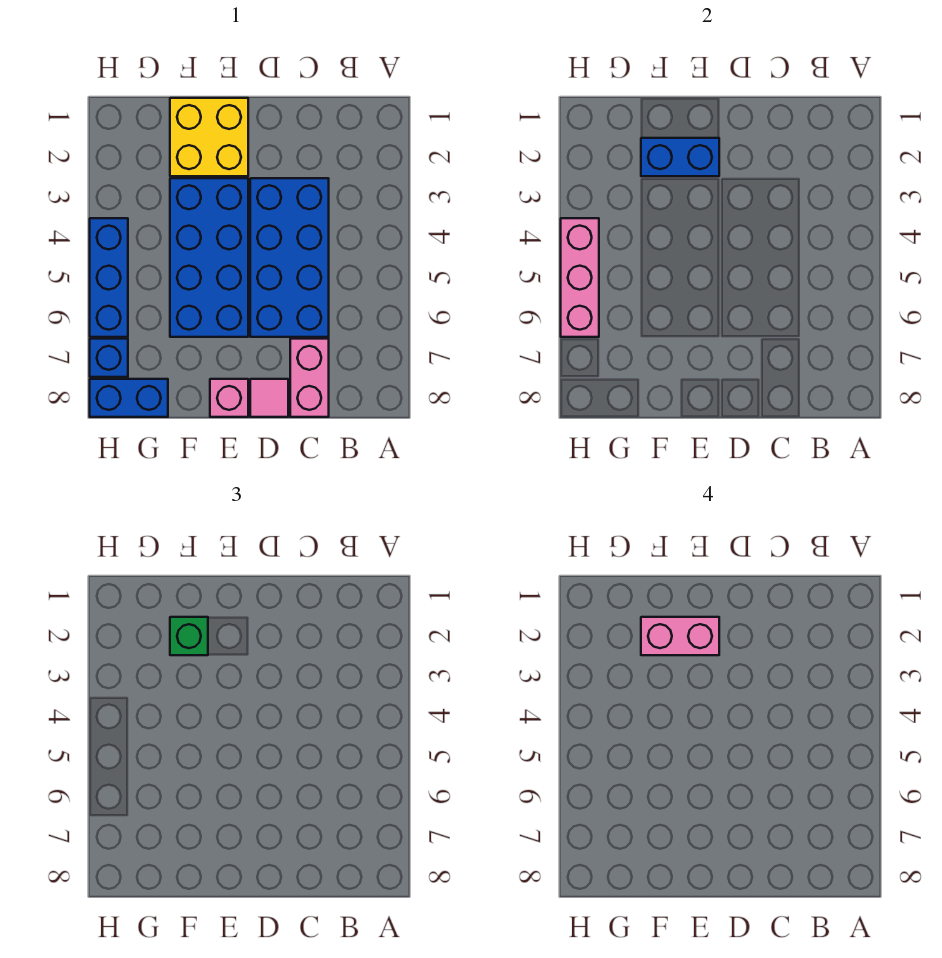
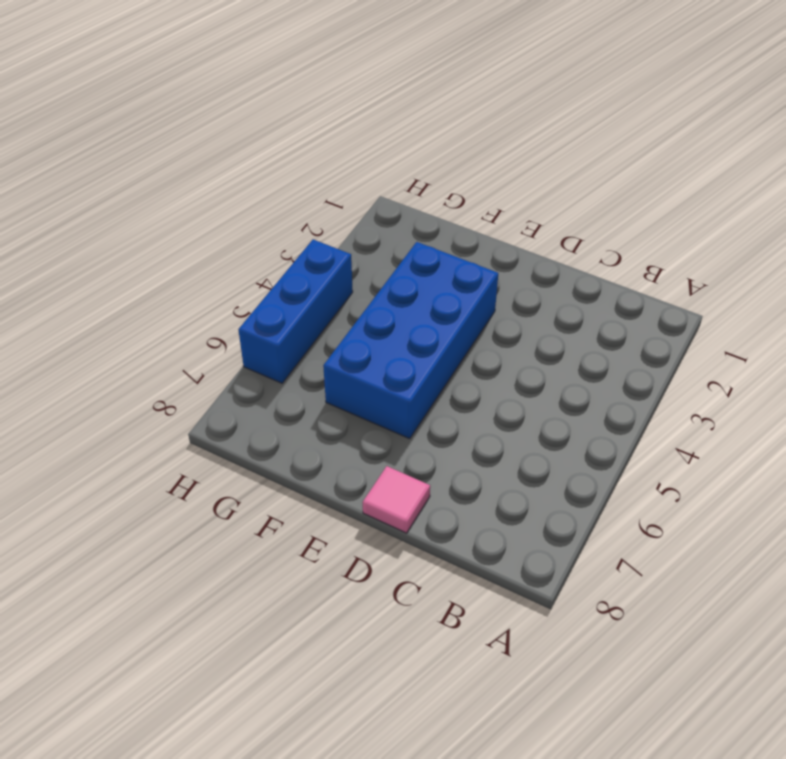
none -> blue brick C3:D6 level 1
none -> pink brick C7:C8 level 1
none -> yellow brick E1:F2 level 1

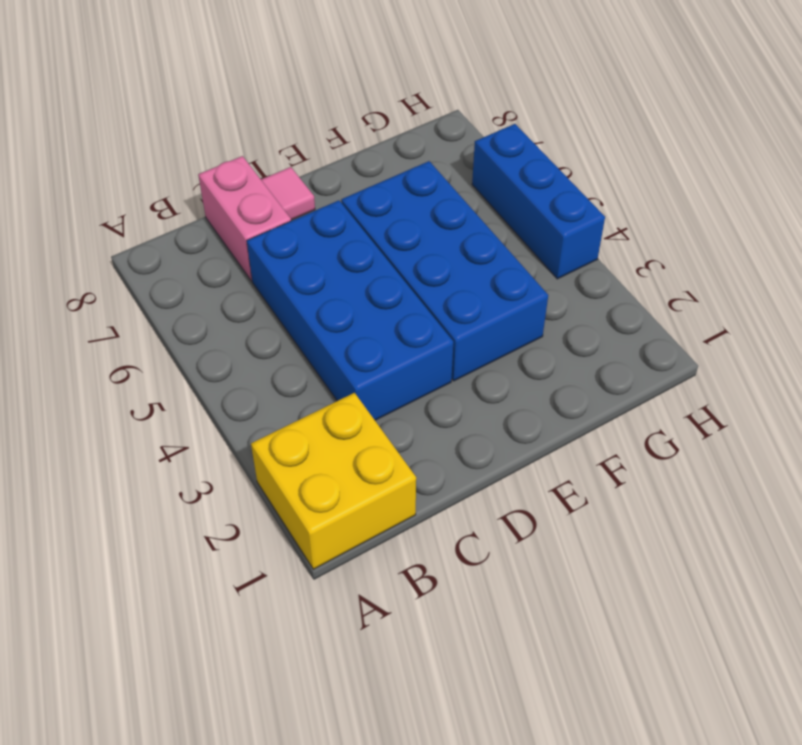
yellow brick A1:B2 level 1 -> yellow brick E1:F2 level 1
none -> pink brick E8 level 1
none -> blue brick G8:H8 level 1
none -> blue brick H7 level 1

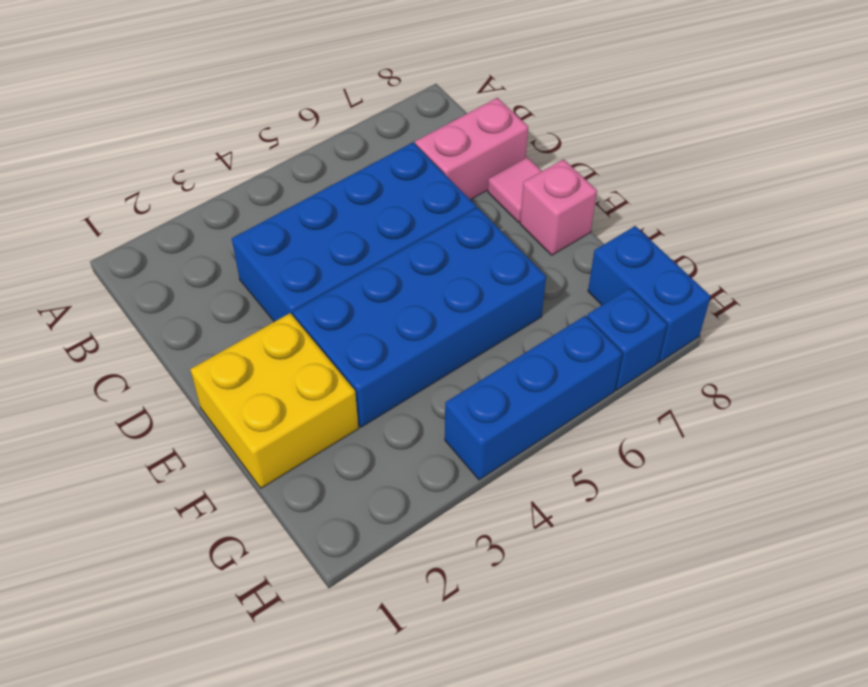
none -> blue brick E2:F2 level 2
none -> pink brick H4:H6 level 2
none -> green brick F2 level 3

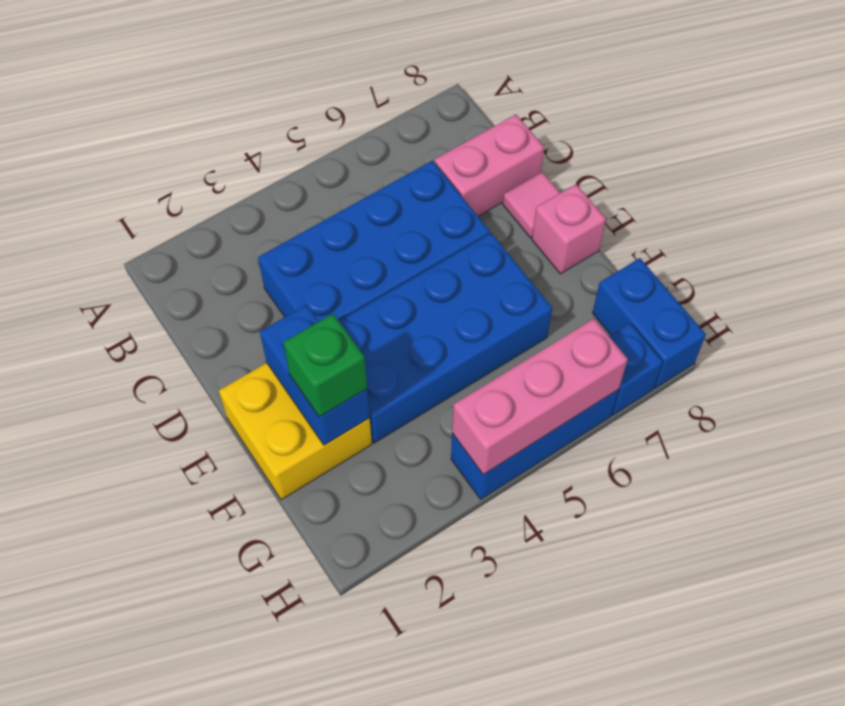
none -> pink brick E2:F2 level 4

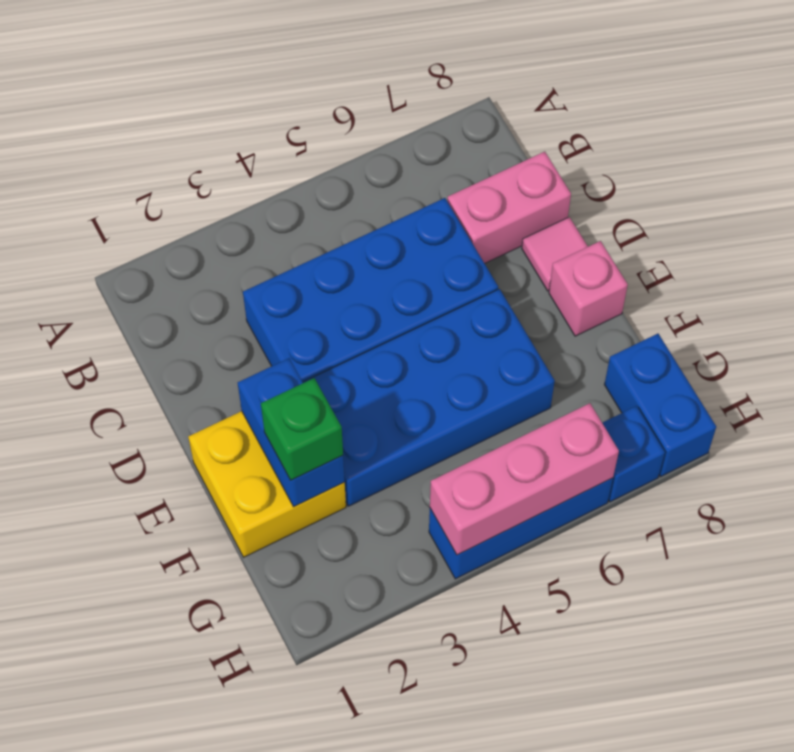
none -> pink brick E2:F2 level 4

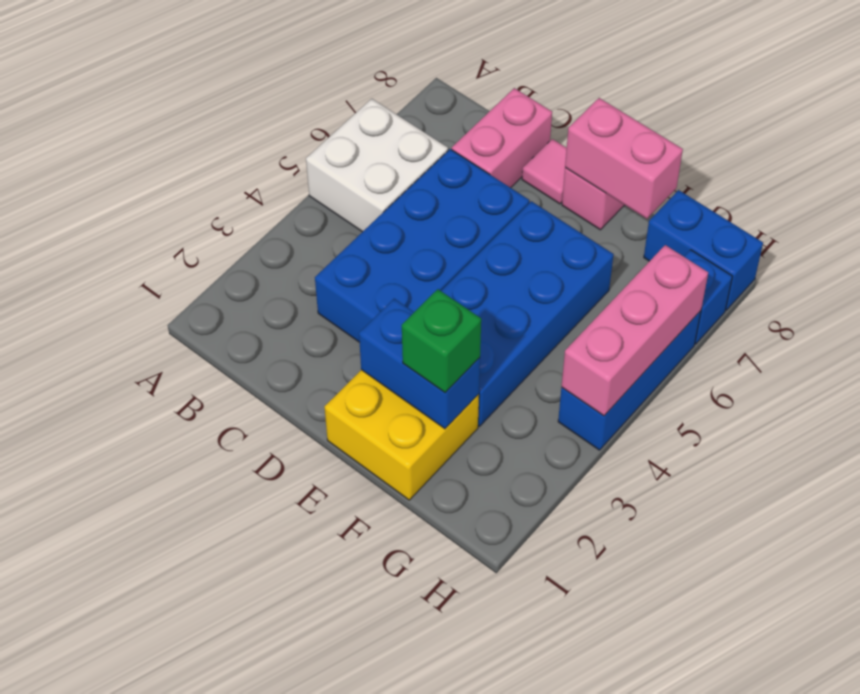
white brick A5:B6 level 1 -> none
pink brick E8:F8 level 2 -> pink brick E2:F2 level 4

